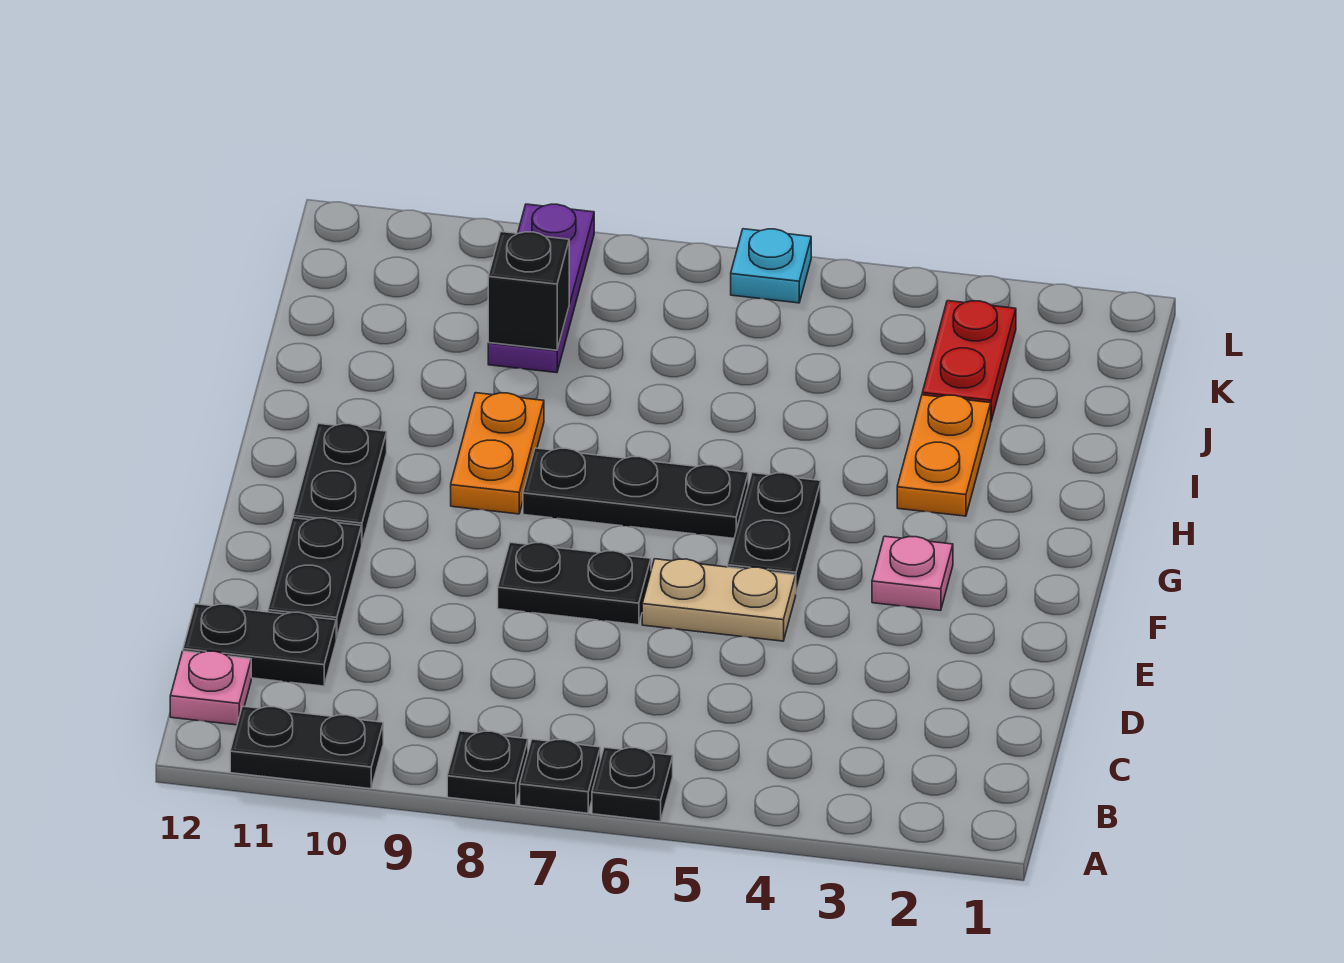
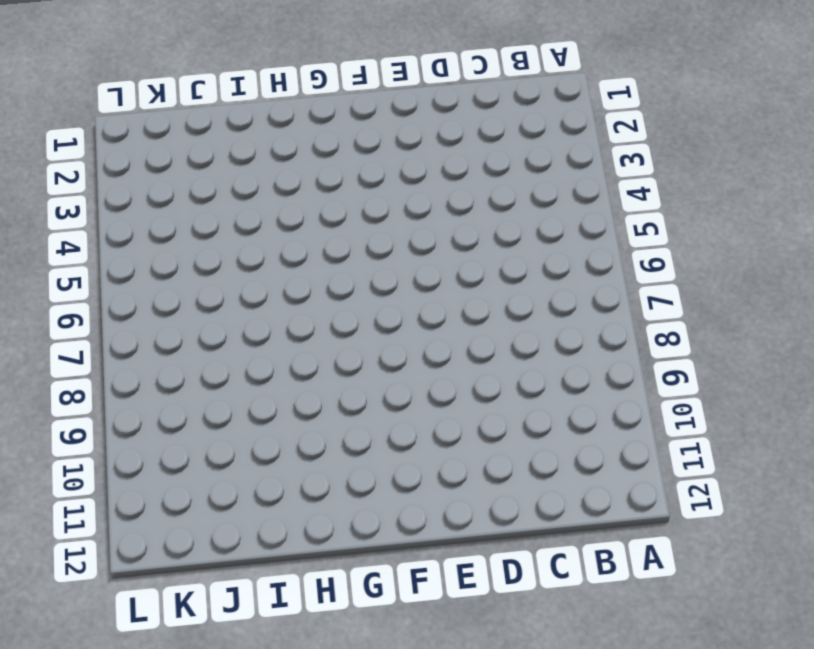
none -> black plate A6 level 1
none -> black plate A7 level 1
none -> black plate A8 level 1

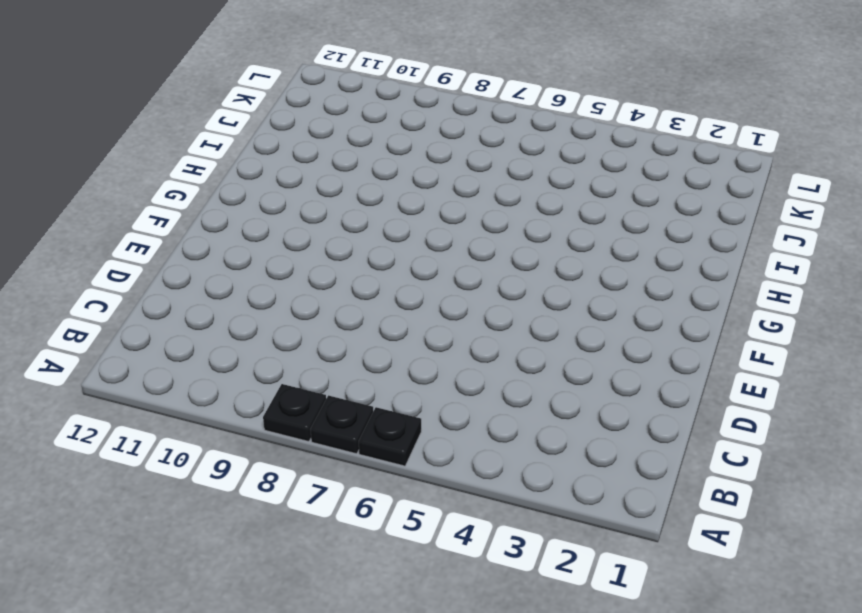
none -> black plate A10:A11 level 1
none -> pink plate B12 level 1
none -> black plate C11:C12 level 1

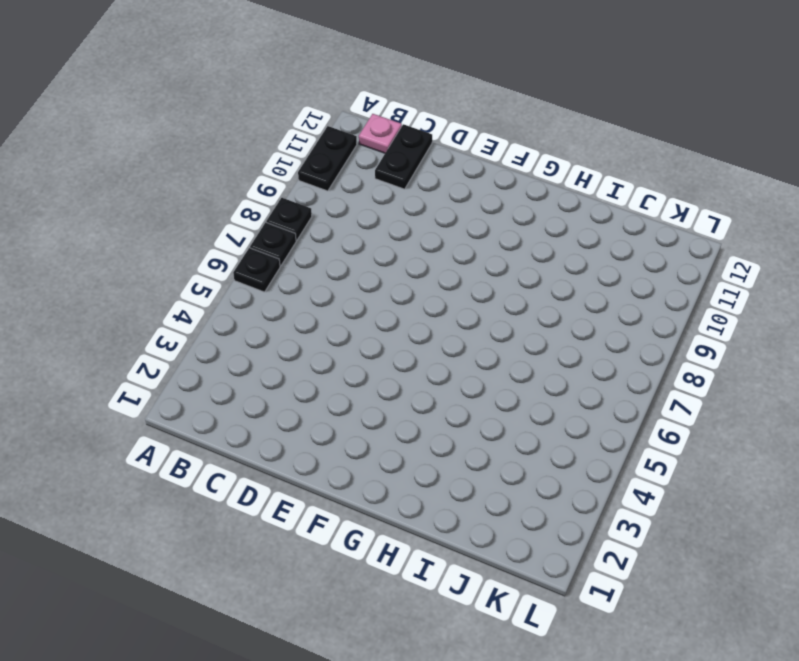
none -> black plate D11:E11 level 1
none -> tan plate E5:E6 level 1
none -> black plate E7:E8 level 1

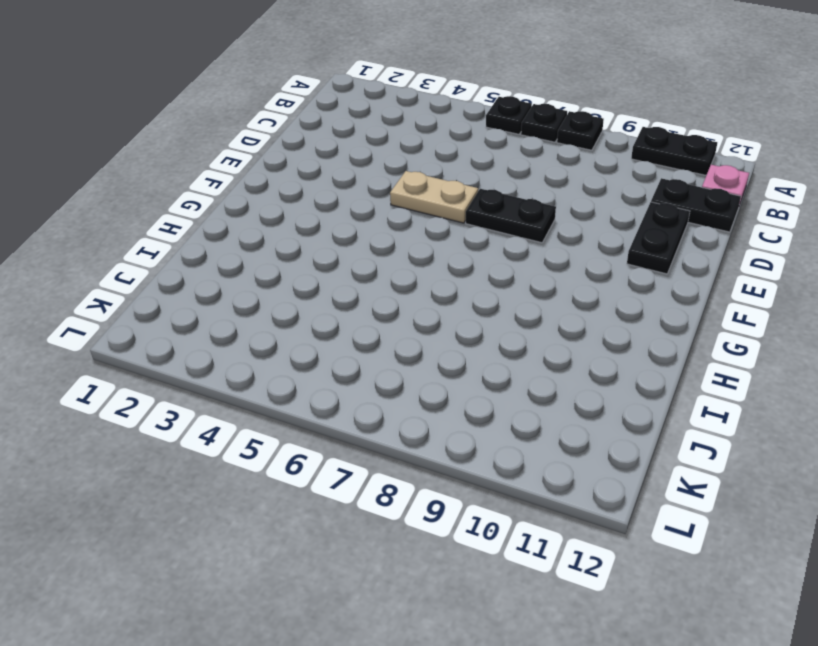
none -> pink plate F3 level 1
none -> black plate F5:G5 level 1
none -> black plate F11:G11 level 1

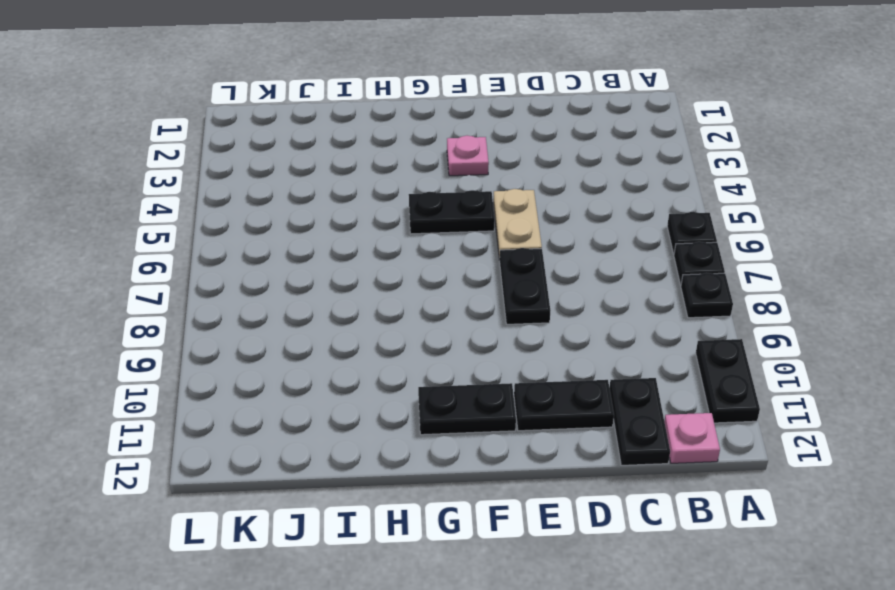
none -> black plate G6:G8 level 1
none -> orange plate G9:H9 level 1
none -> orange plate H3:I3 level 1

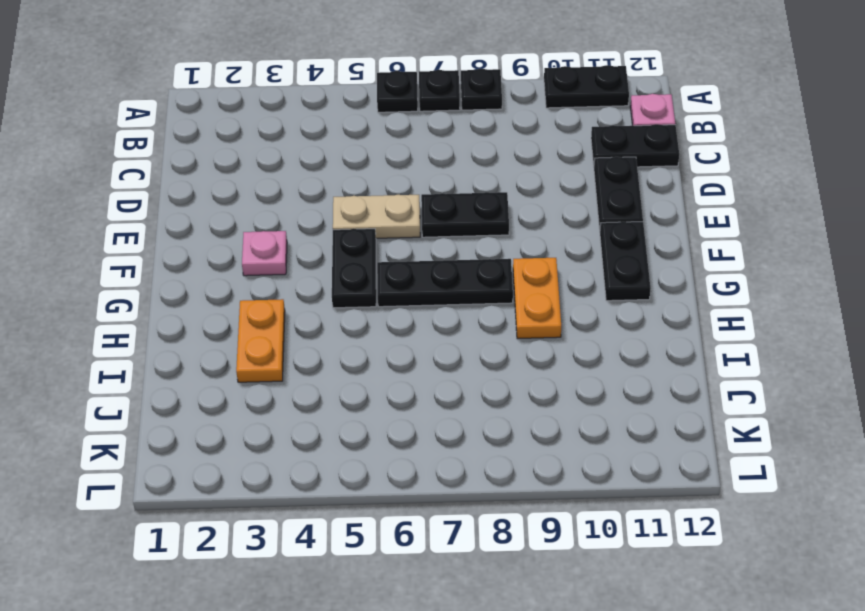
none -> red plate J3:K3 level 1
none -> purple plate J9:L9 level 1
none -> cyan plate L6 level 1

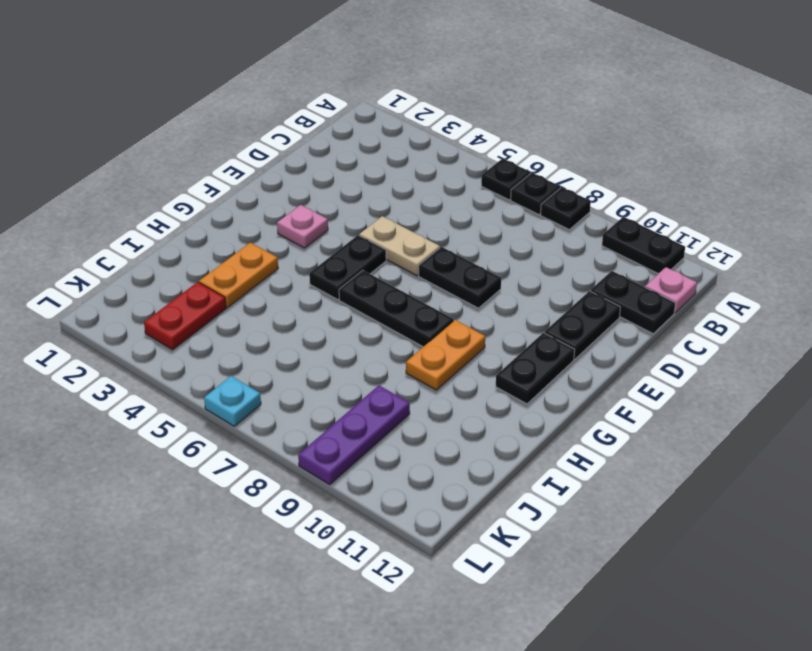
none -> black brick J9 level 2

